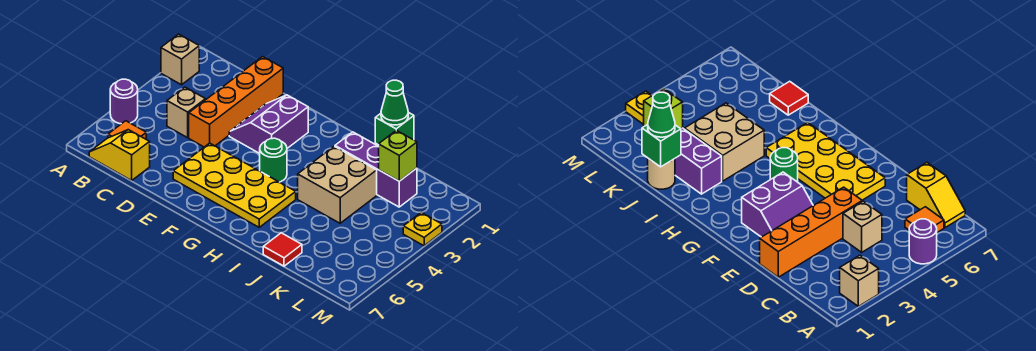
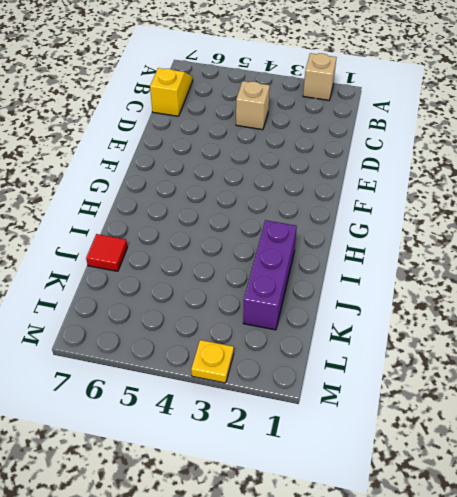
none -> purple round brick A5 level 1
none -> orange tile B6 level 1
none -> orange brick D1:D4 level 1

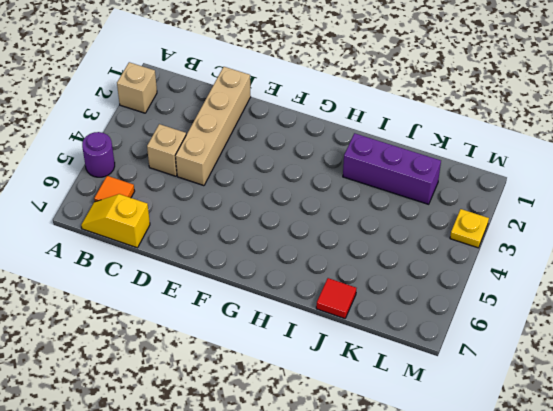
tan brick D1:D4 level 1 -> orange brick D1:D4 level 1
none -> purple slope E2:F3 level 1 top F
none -> yellow plate E5:H6 level 1
none -> green round brick G4 level 1

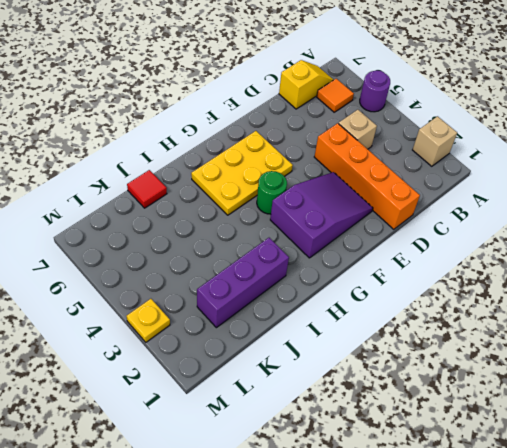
purple slope E2:G3 level 1 top G -> purple slope E2:F3 level 1 top F
yellow plate F5:H6 level 1 -> yellow plate E5:H6 level 1
none -> tan brick I3:J4 level 1
none -> tan round brick J1 level 1
none -> green brick J1 level 2

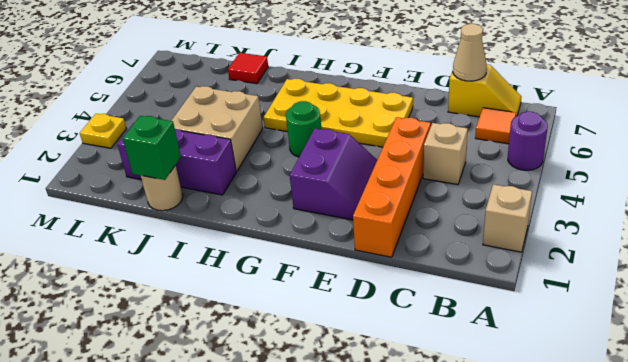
tan cone C7 level 2 -> none
none -> lime brick K2 level 2
none -> green cone J1 level 3

